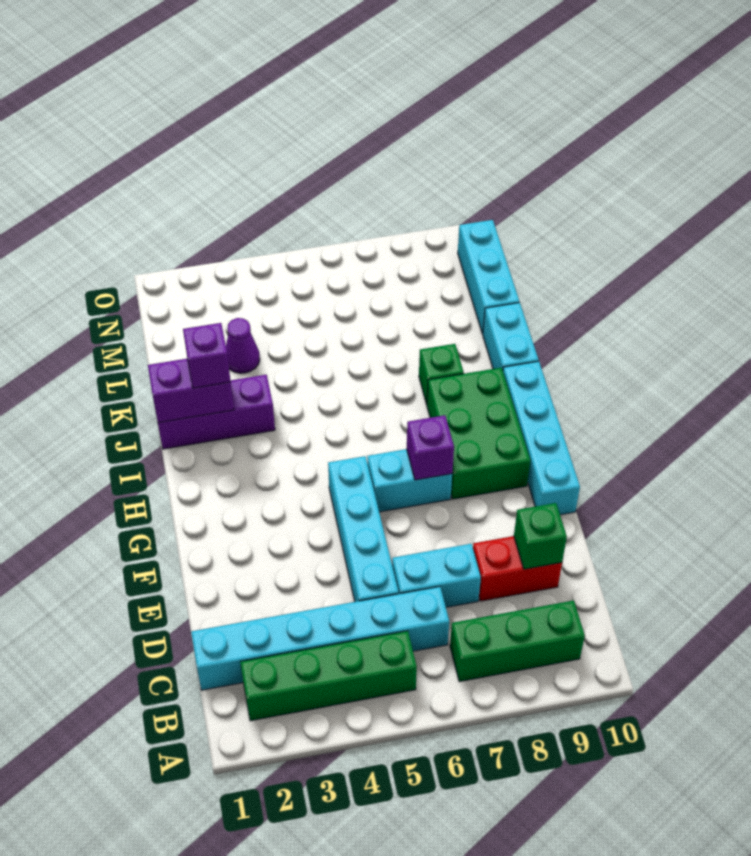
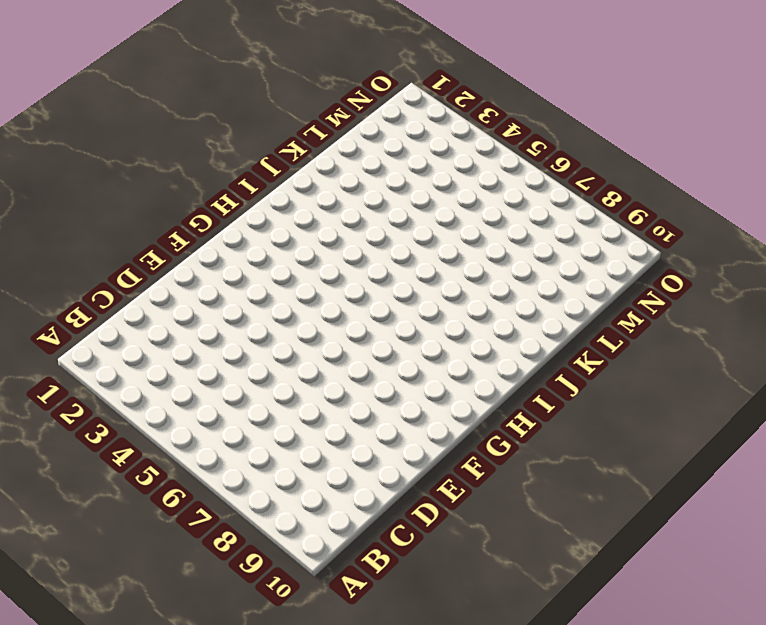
none -> green brick B2:B5 level 1
none -> green brick B7:B9 level 1
none -> cyan brick C1:C6 level 1

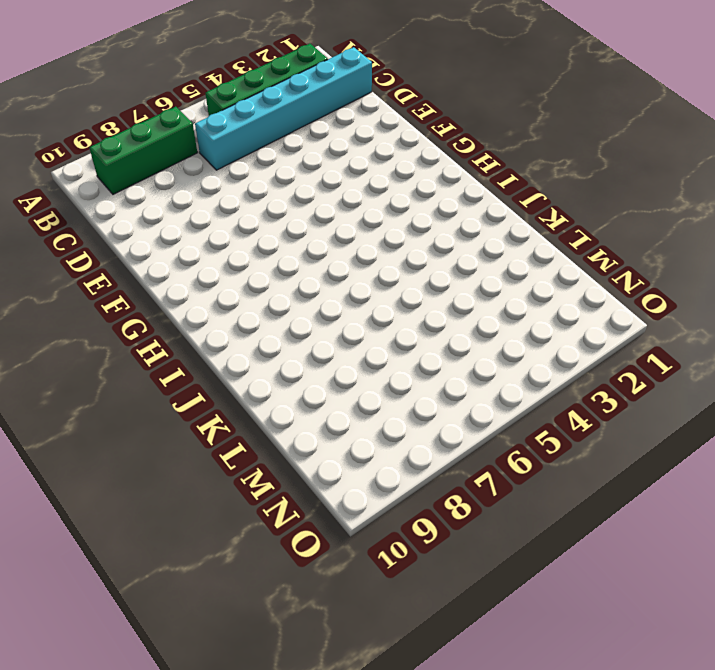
none -> cyan brick D5:G5 level 1
none -> cyan brick D6:D7 level 1
none -> red brick D8:D9 level 1

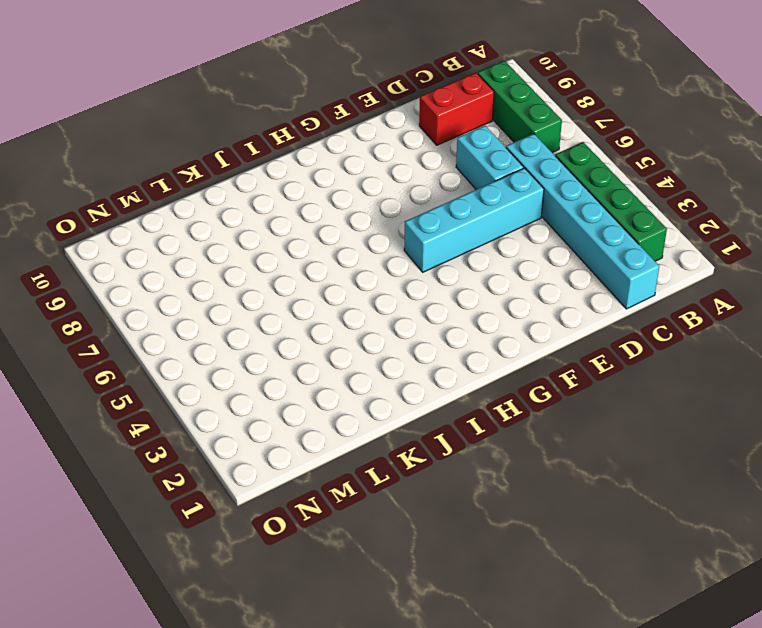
red brick C9:D9 level 1 -> red brick D8:D9 level 1
none -> cyan brick F10:I10 level 1
none -> cyan brick G6:G7 level 1
none -> green brick G8:I9 level 1

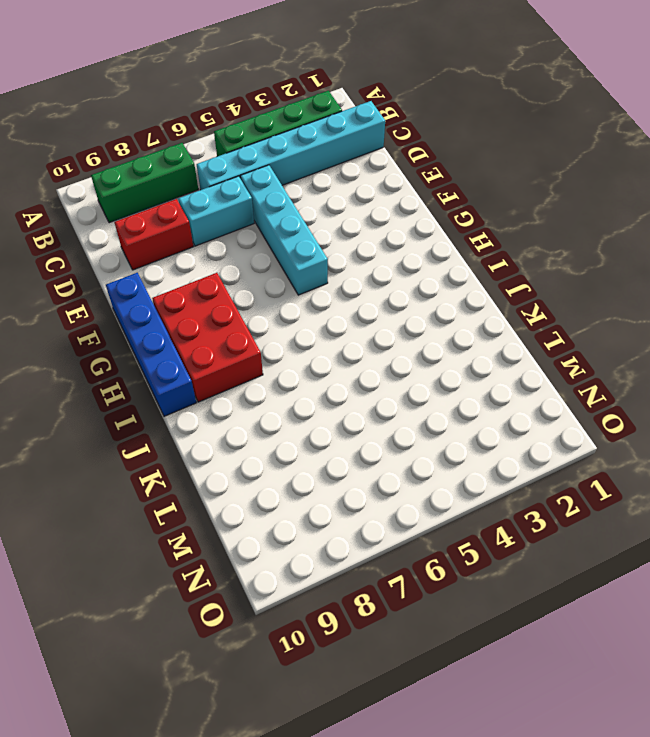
blue brick F10:I10 level 1 -> cyan brick F10:I10 level 1
red brick G8:I9 level 1 -> green brick G8:I9 level 1
none -> cyan brick G6:G7 level 1
none -> purple brick J1:J3 level 1
none -> green brick J8 level 1

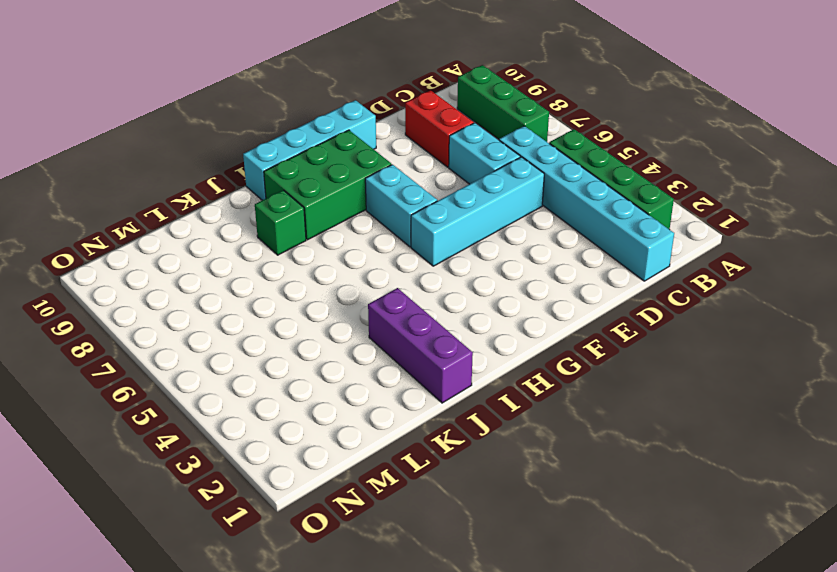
none -> cyan brick J10:K10 level 1
none -> purple cone L3 level 1
none -> cyan brick L10:N10 level 1

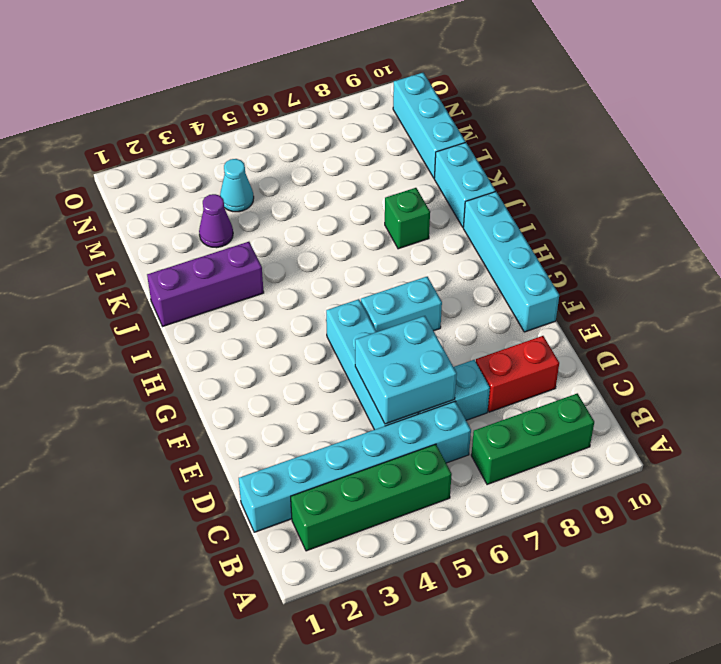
cyan brick D5:E6 level 2 -> none
cyan cone M4 level 1 -> none
none -> green brick G8:I9 level 1
none -> green brick D9 level 2
none -> purple brick G7 level 2

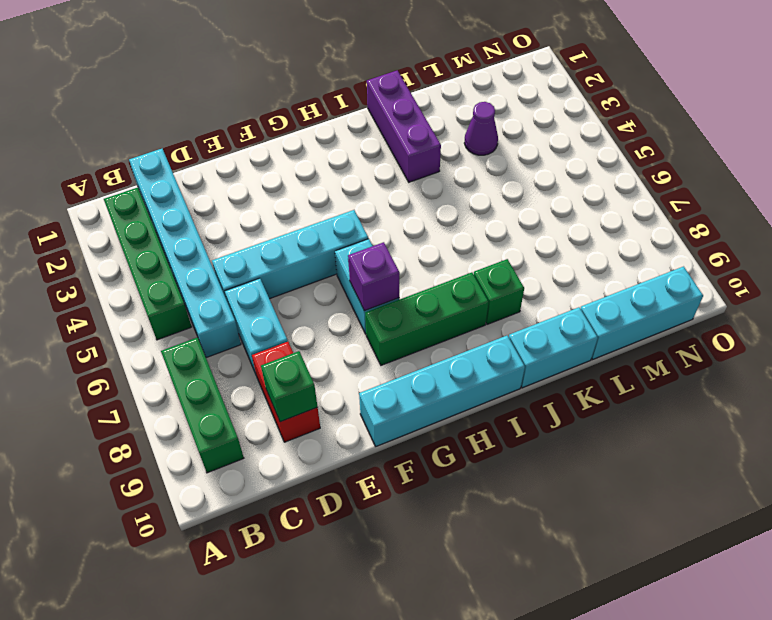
green brick G8:I8 level 1 -> green brick G8:I9 level 1
none -> purple brick J1:J2 level 2
none -> purple brick J2 level 3

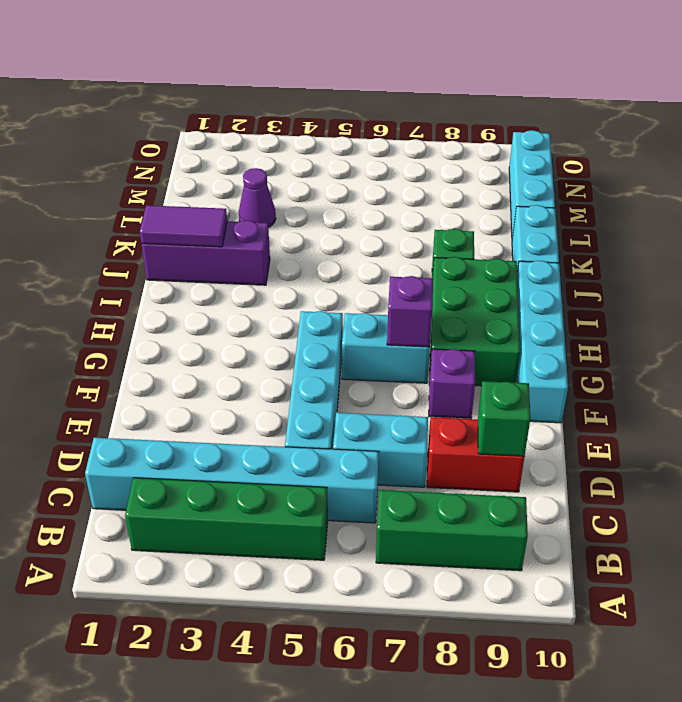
purple brick F8 level 1 -> purple brick J2 level 3
purple tile J1:J2 level 2 -> purple brick J1:J2 level 2

